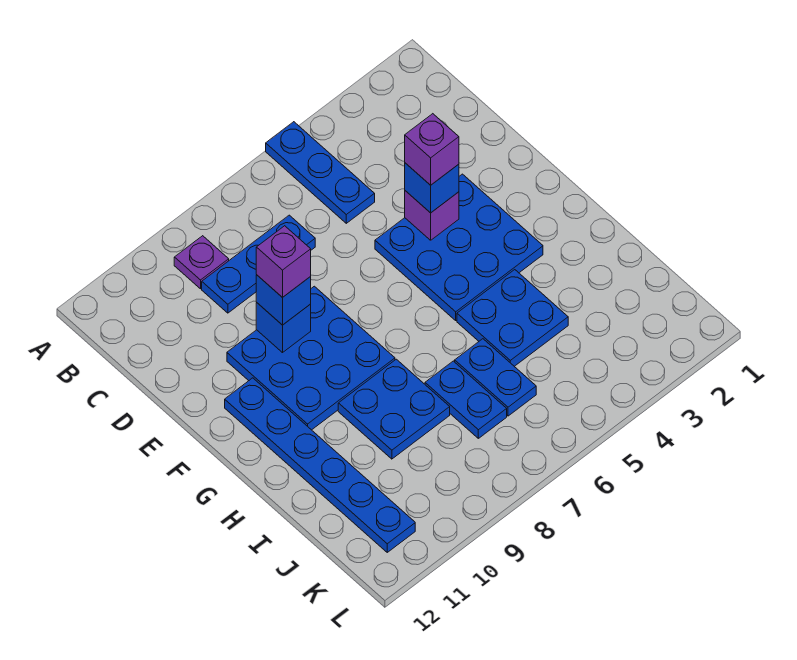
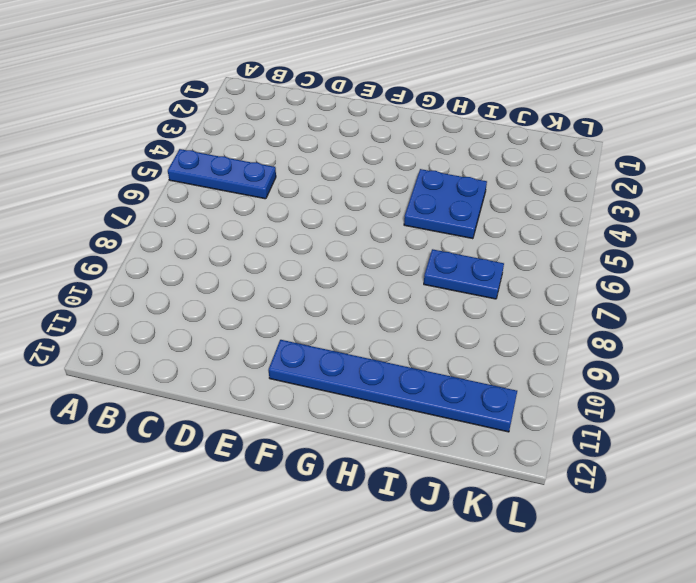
none -> purple plate B9 level 1
none -> blue plate C7:C9 level 1
none -> blue plate E3:G5 level 1

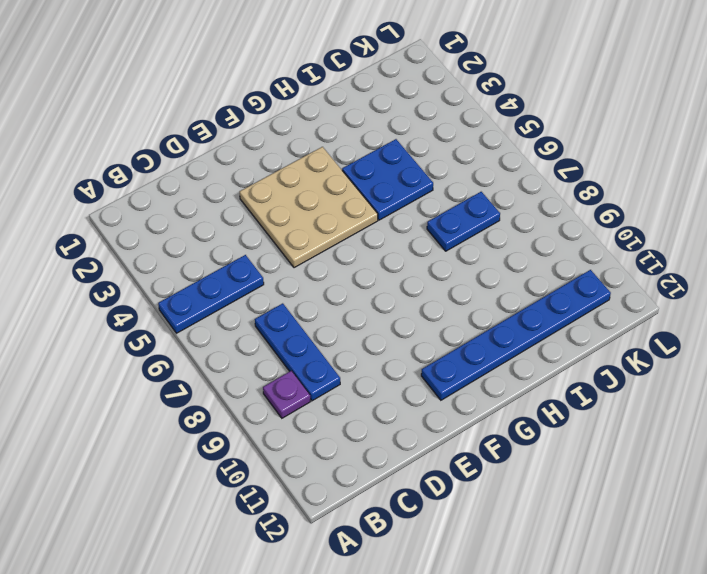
tan plate E3:G5 level 1 -> blue plate E3:G5 level 1
none -> blue plate E8:G10 level 1
none -> blue plate H8:I9 level 1
none -> blue plate I6:J6 level 1

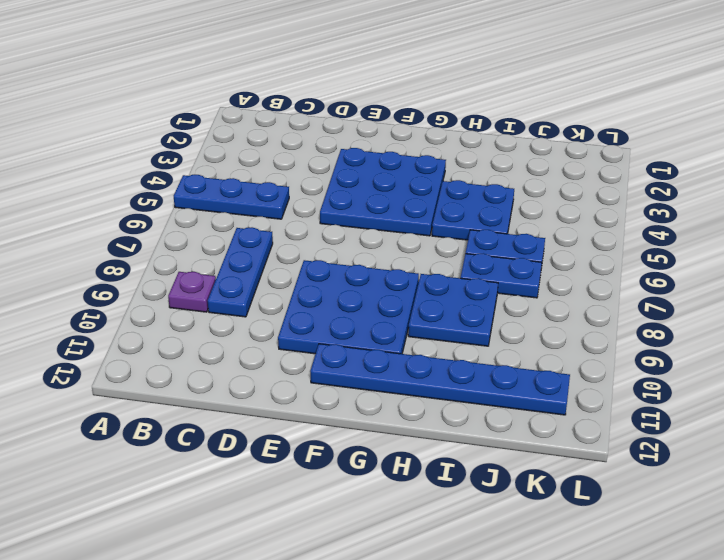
none -> purple brick E4 level 2
none -> blue brick E9 level 2
none -> blue brick E4 level 3

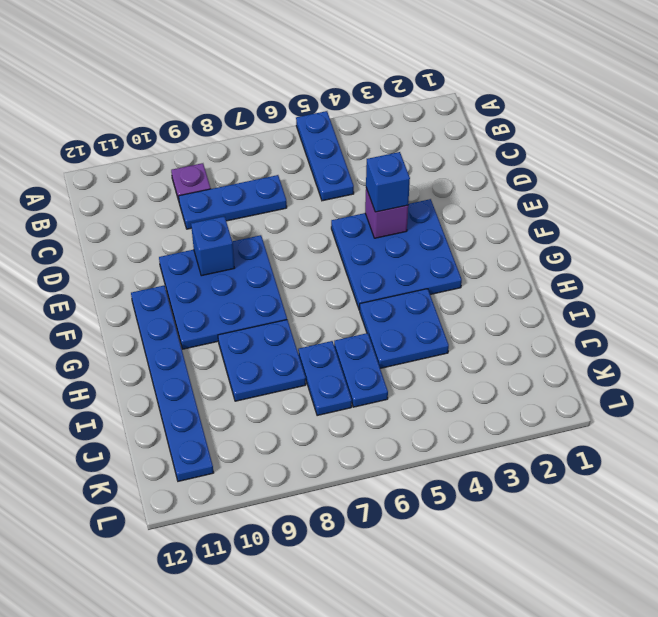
none -> blue brick E9 level 3
none -> purple brick E4 level 4
none -> purple brick E9 level 4

